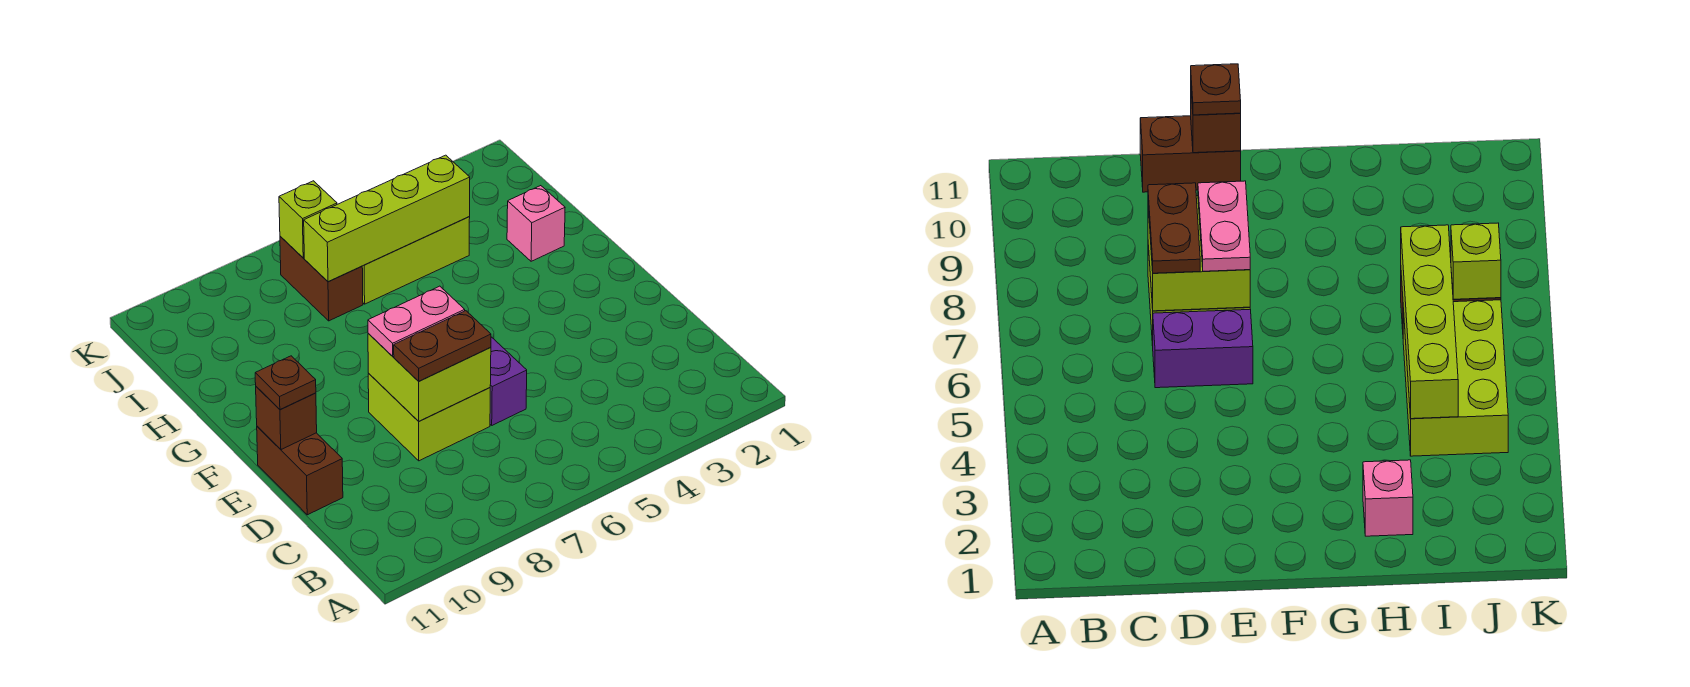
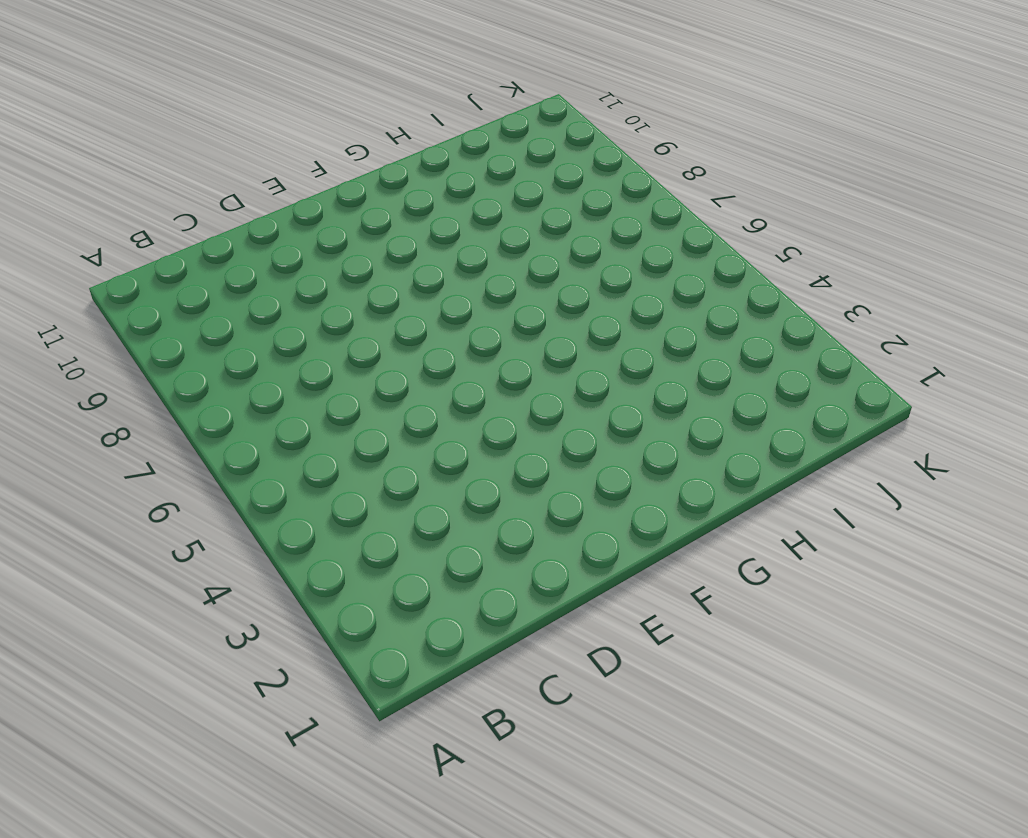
none -> purple brick D6:E6 level 1
none -> lime brick D7:E8 level 1
none -> brown brick D11:E11 level 1

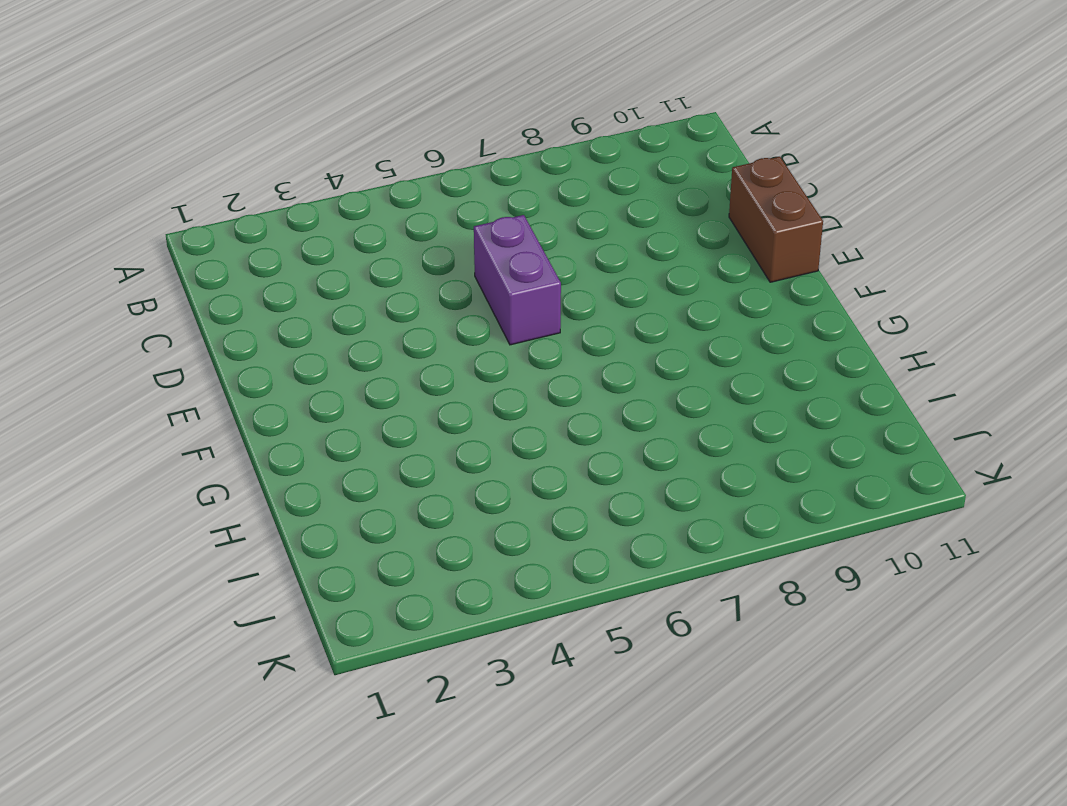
none -> lime brick D7:E8 level 1
none -> pink brick H2 level 1
none -> lime brick I4:J6 level 1

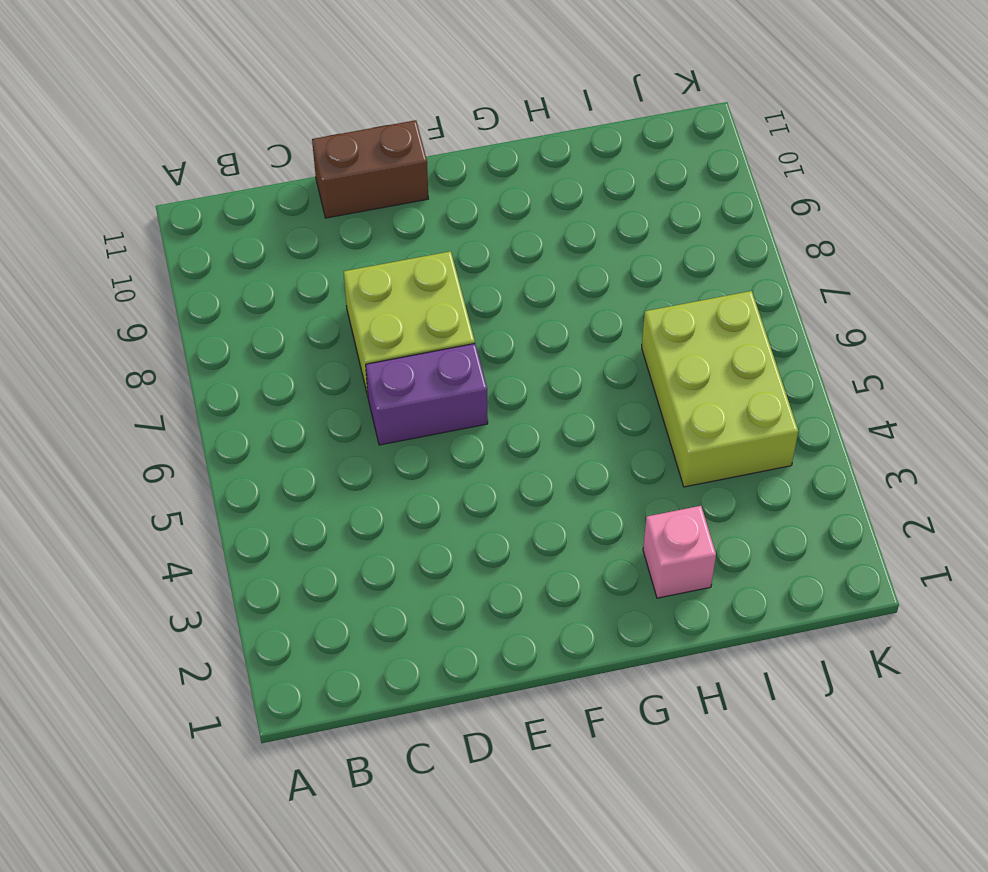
none -> brown brick I7:J7 level 1
none -> lime brick D7:E8 level 2
none -> brown brick E11 level 2

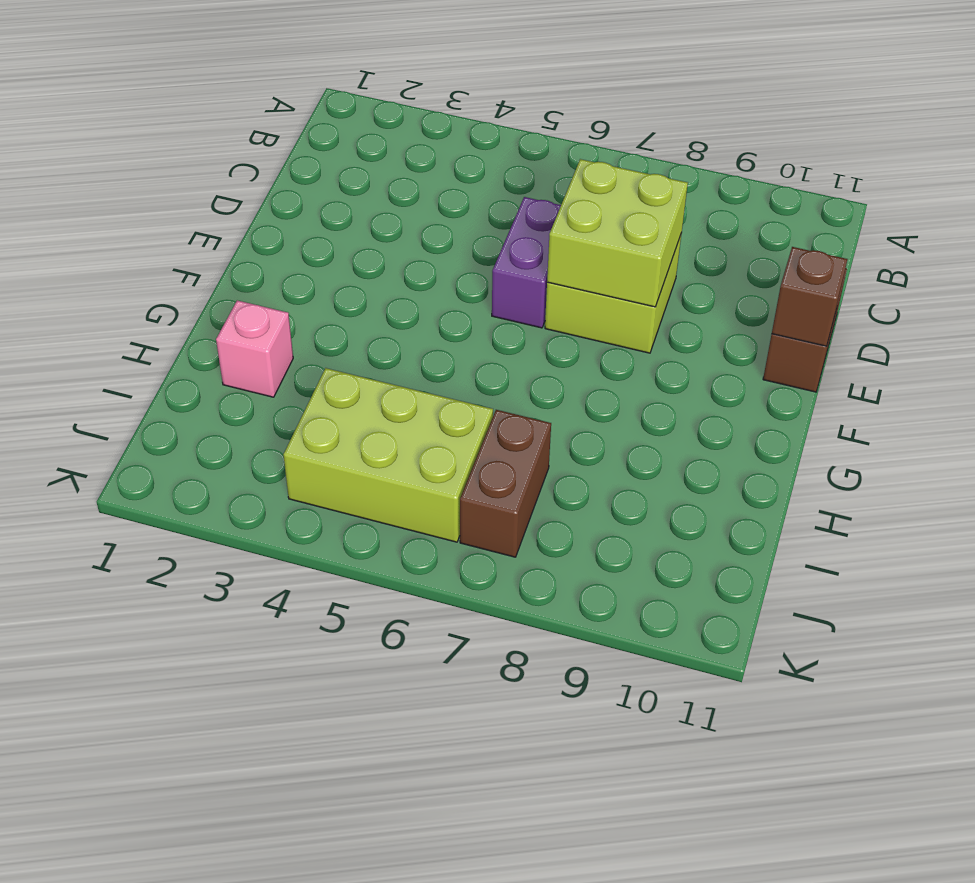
none -> lime brick I4:I7 level 2
none -> lime brick J7 level 2
none -> brown plate D7:D8 level 3

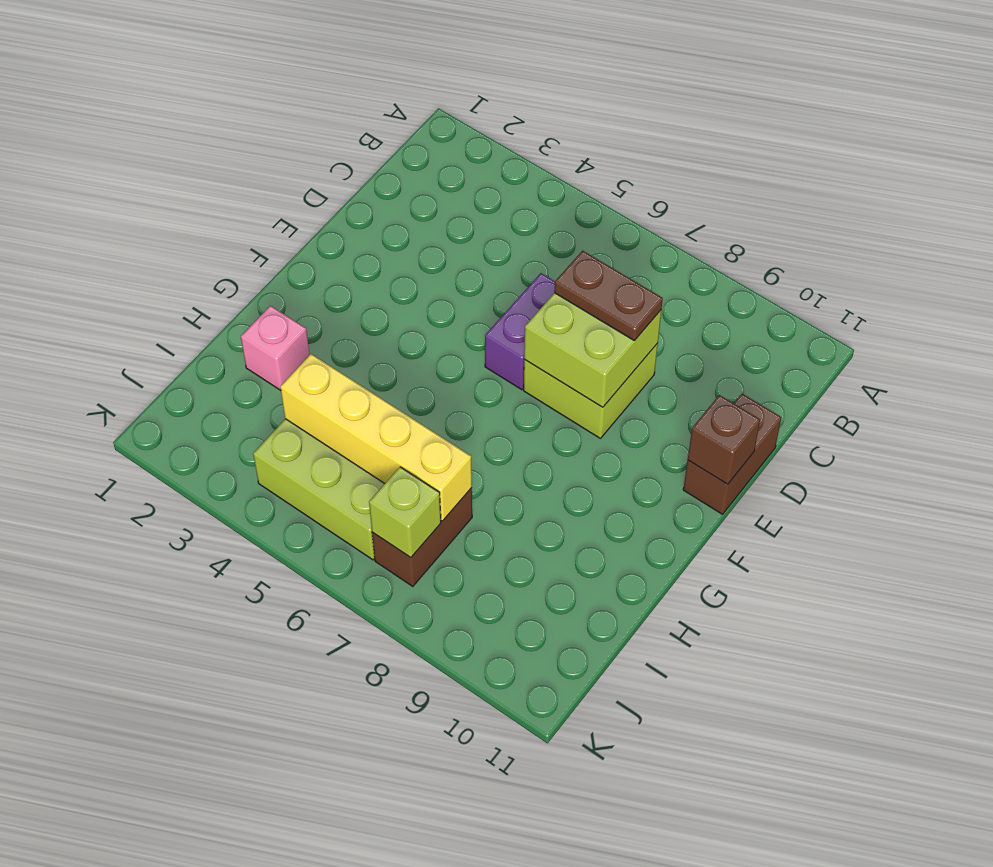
yellow brick I4:I7 level 2 -> lime brick I4:I7 level 2
none -> pink plate E7:E8 level 3
none -> brown plate E11 level 3

